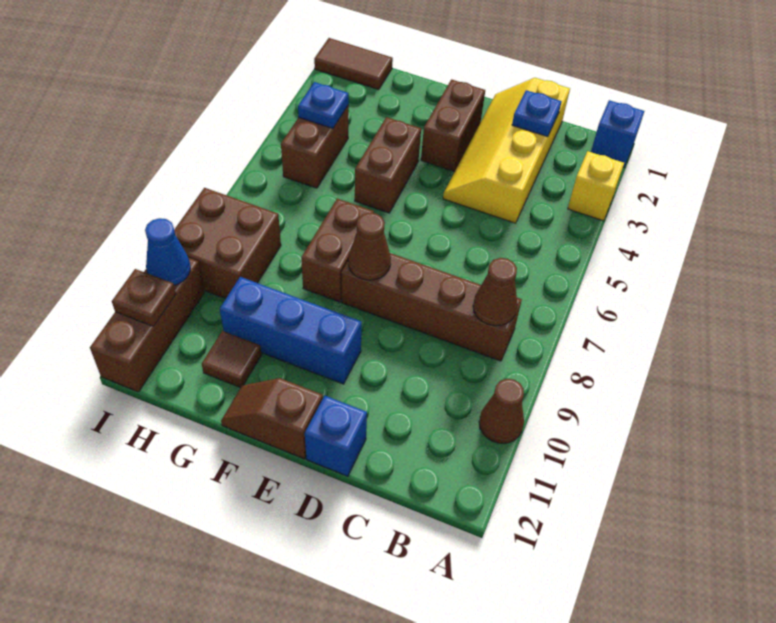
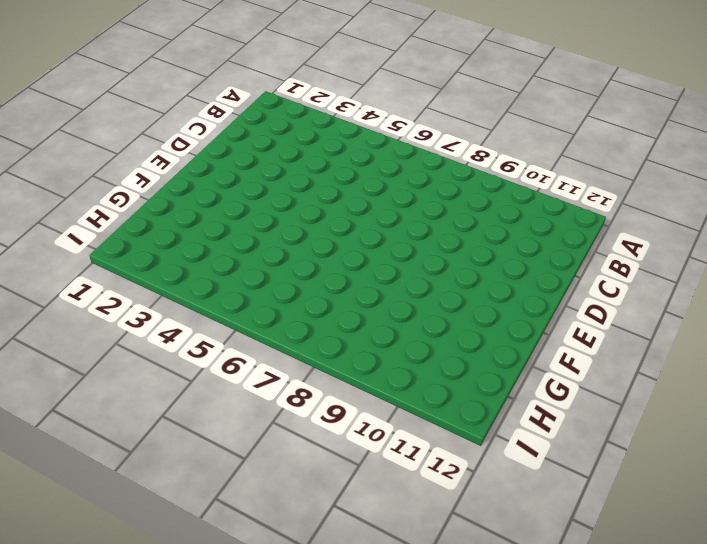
none -> blue brick A1 level 1
none -> yellow brick A3 level 1
none -> brown cone A10 level 1

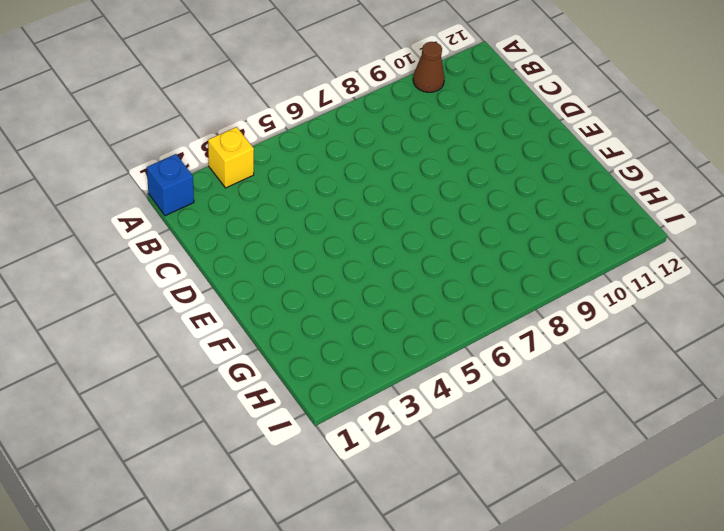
none -> brown brick B8:E8 level 1
none -> yellow slope C1:D4 level 1 top C
none -> blue brick D12 level 1

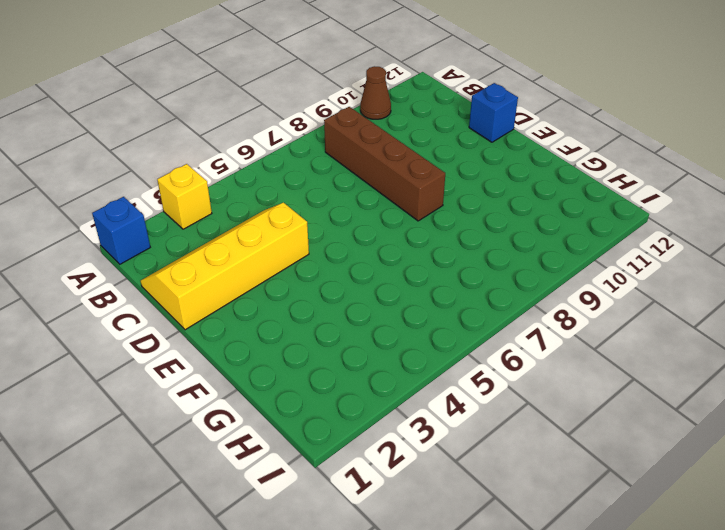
yellow slope C1:D4 level 1 top D -> yellow slope C1:D4 level 1 top C
none -> brown brick E2:E3 level 1
none -> blue brick E10:G10 level 1
none -> brown slope E12:F12 level 1 top E

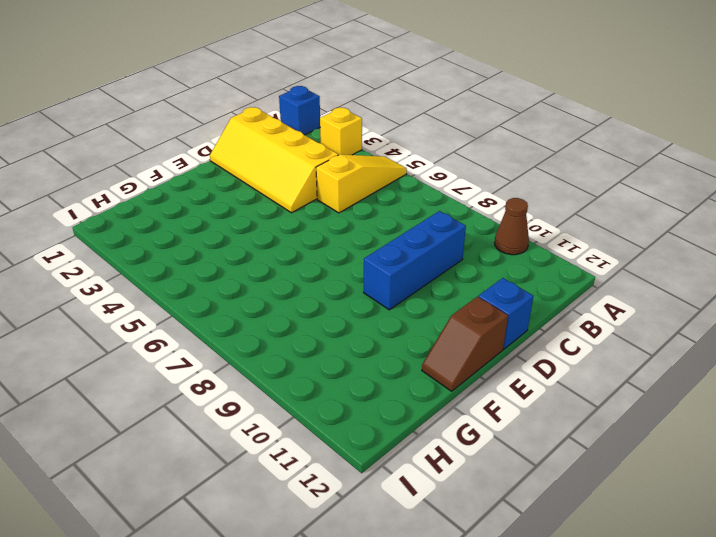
yellow slope A5:C5 level 1 top C -> none
blue brick C9:E9 level 1 -> blue brick E10:G10 level 1
none -> brown brick B8:E8 level 1
none -> brown brick E2:E3 level 1
none -> brown brick F4:F5 level 1

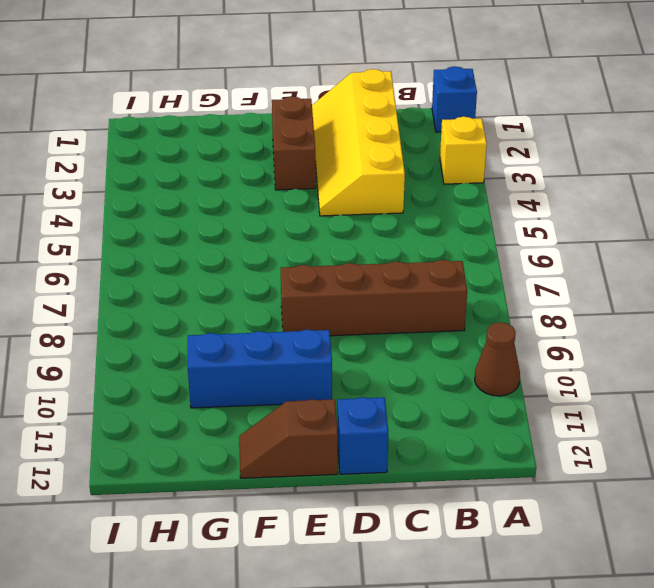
none -> brown brick F4:F5 level 1
none -> brown brick F7:F8 level 1
none -> brown tile G11 level 1

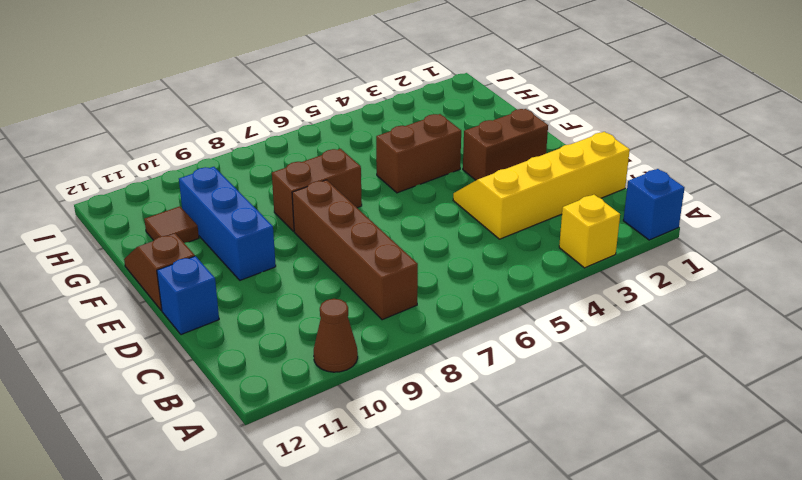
none -> brown tile H1:I1 level 1
none -> brown brick H4:H5 level 1
none -> brown brick H8:I9 level 1

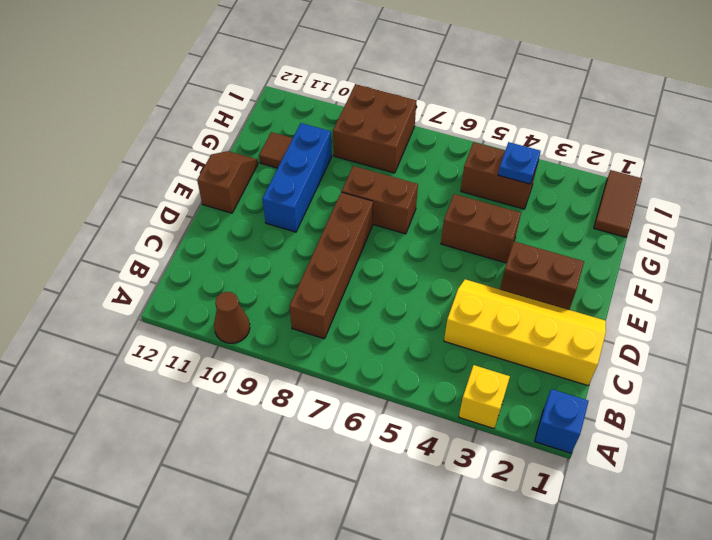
none -> blue brick D12 level 1
none -> brown brick I10:I12 level 1
none -> brown cone B8 level 2

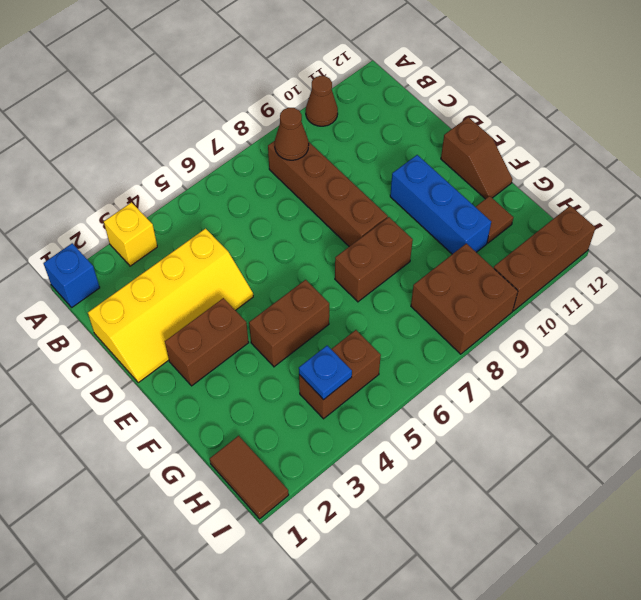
none -> blue brick D12 level 1
none -> blue plate C2 level 2
none -> brown cone E8 level 2

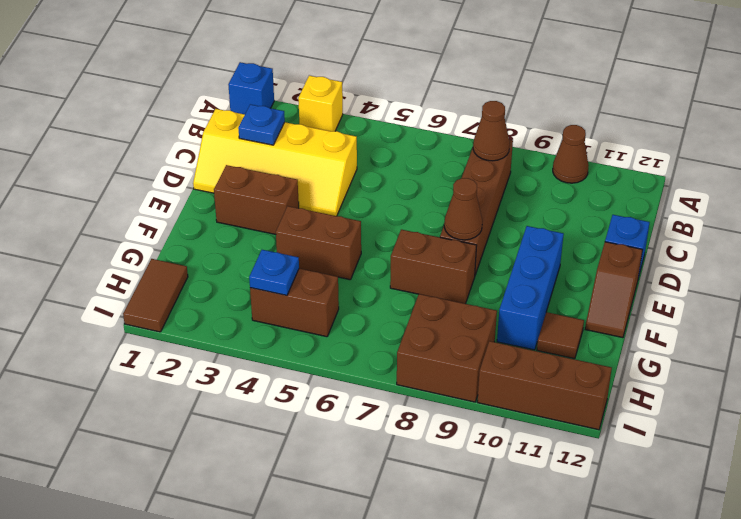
none -> blue cone I10 level 2
none -> brown plate I11 level 2

